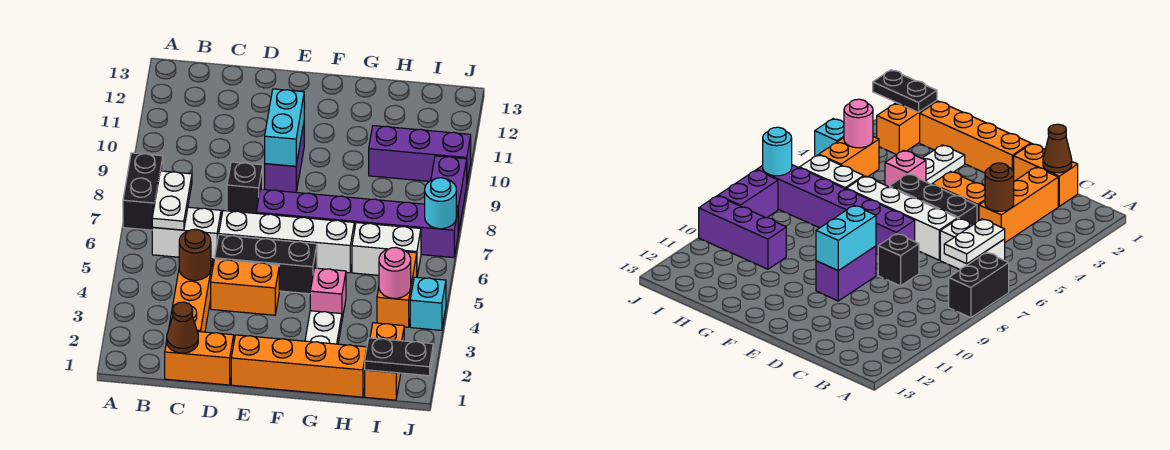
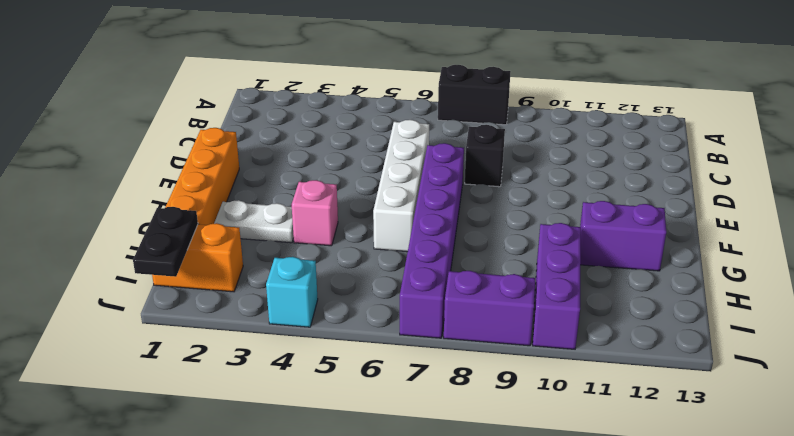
purple brick G11:G12 level 1 -> purple brick E9:E10 level 1
none -> white brick B6:C6 level 1
none -> orange brick C1:D1 level 1
none -> orange brick C2:C4 level 1

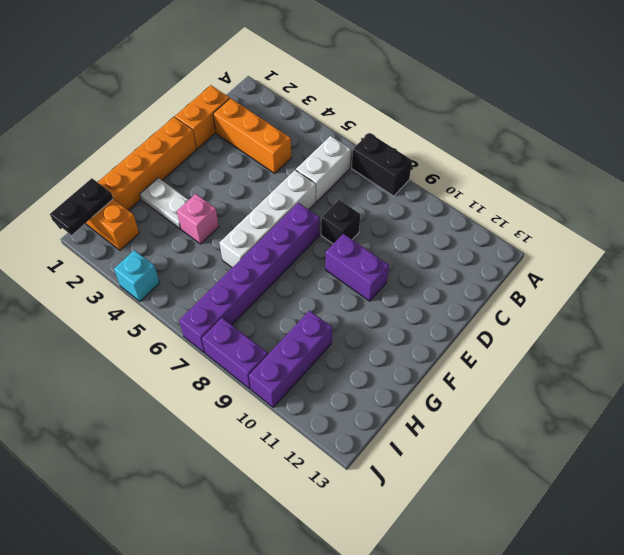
none -> orange brick D4:E4 level 1
none -> black brick D5:F5 level 1
none -> white brick H6:I6 level 1

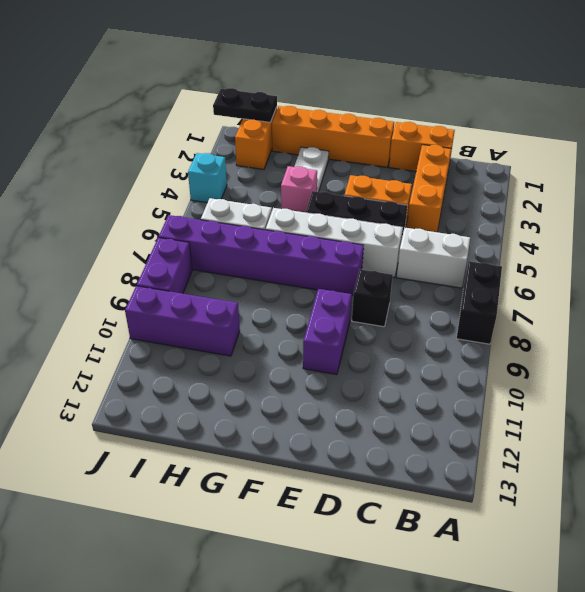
none -> orange brick I4:I5 level 1
none -> white plate B6:B7 level 2
none -> brown cone C1 level 2

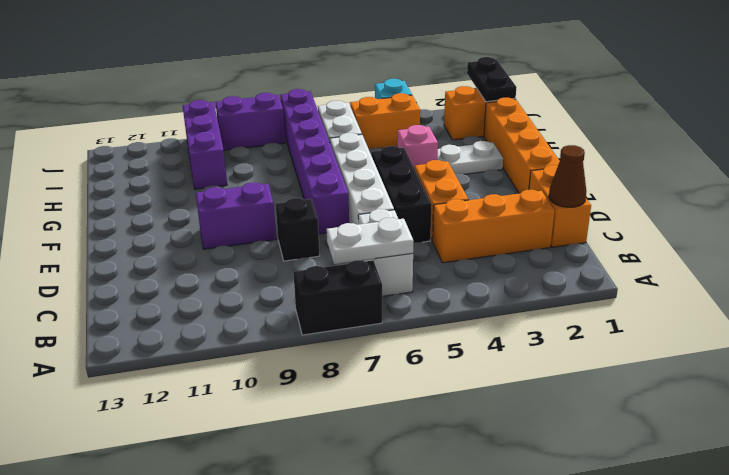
none -> brown round brick C4 level 2
none -> cyan brick E9:E10 level 2
none -> pink round brick I4 level 2

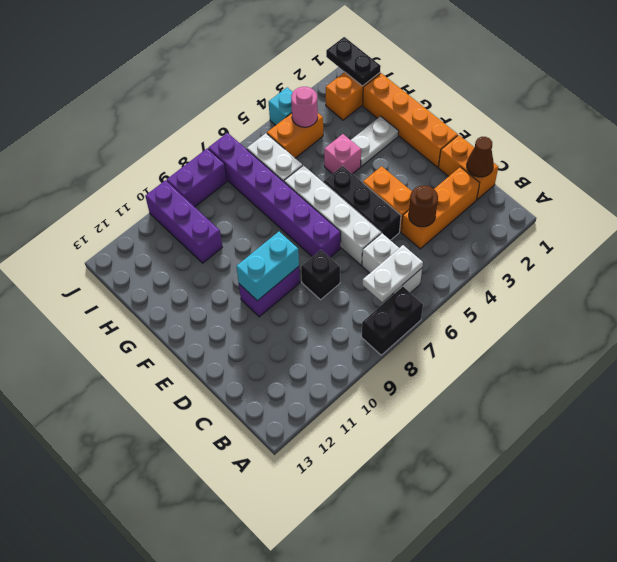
none -> cyan round brick J7 level 2

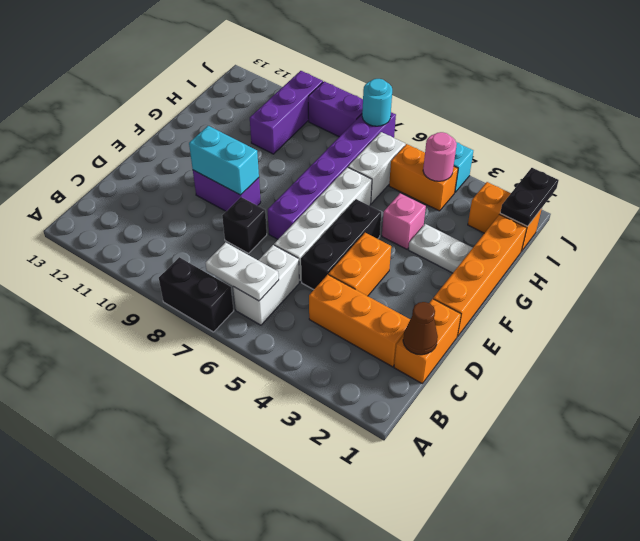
none -> brown round brick C4 level 2

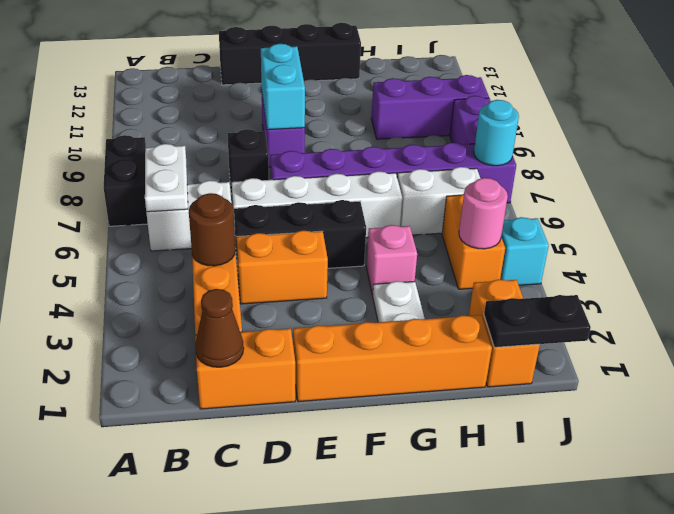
black brick D13:G13 level 1 -> none

